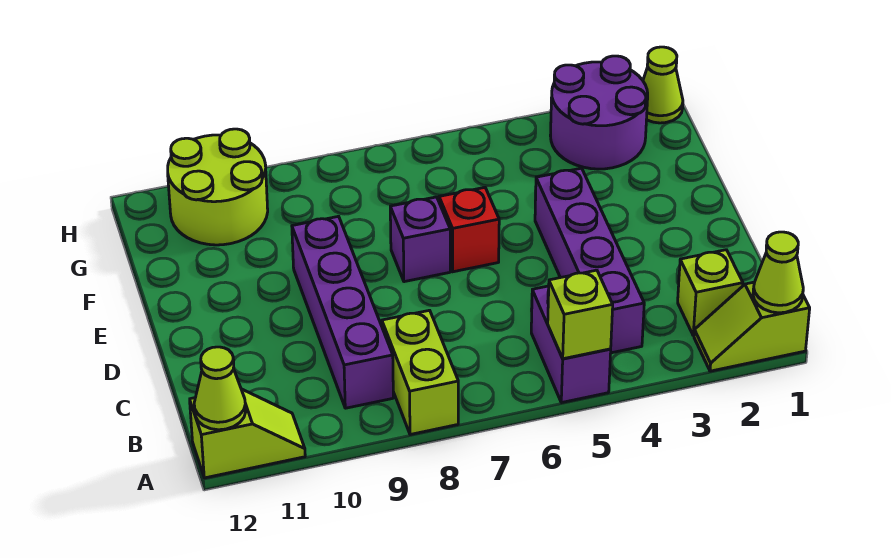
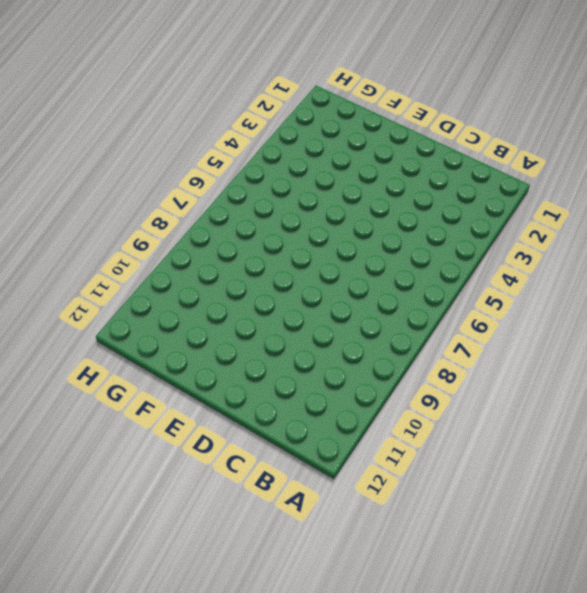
none -> lime slope A1:A2 level 1 top 1
none -> purple brick A5:B5 level 1
none -> lime brick A8:B8 level 1

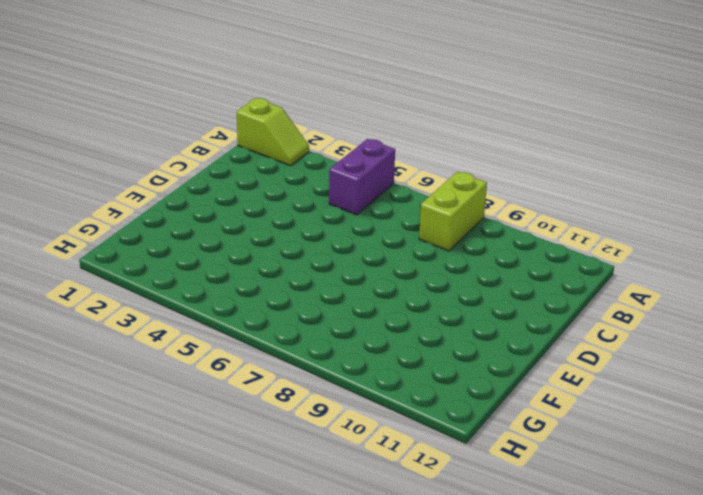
none -> lime slope A11:A12 level 1 top 12
none -> lime brick B2 level 1
none -> purple brick B4:E4 level 1

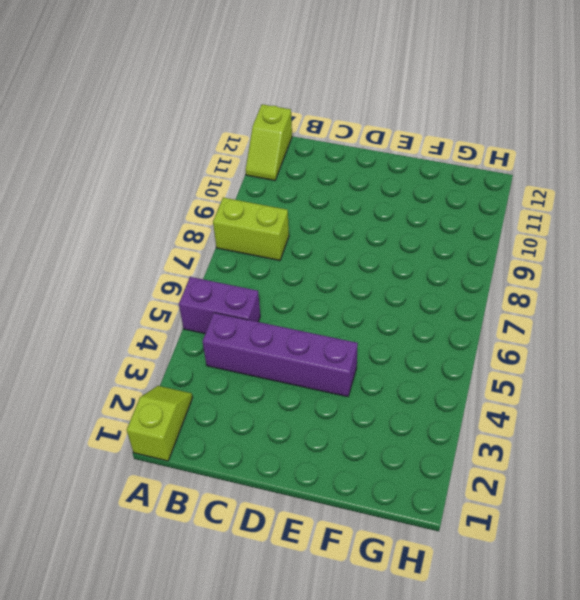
none -> lime brick B2 level 1
none -> purple brick B9:E9 level 1
none -> red brick E6 level 1

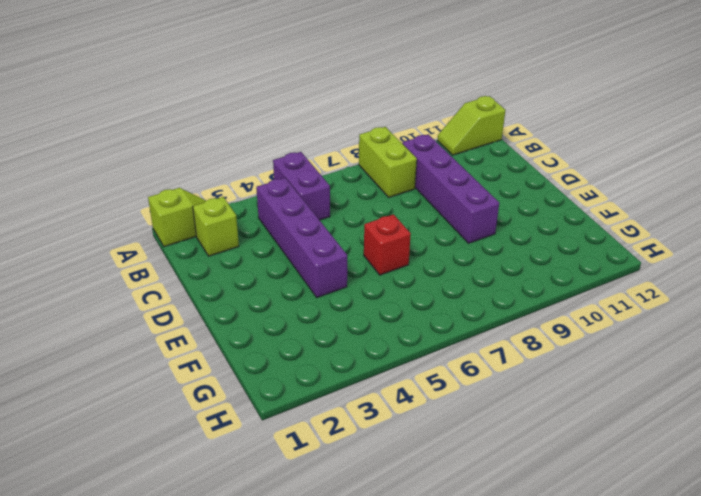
none -> purple brick E7 level 1
none -> purple round brick G2:H3 level 1
none -> lime round brick G10:H11 level 1

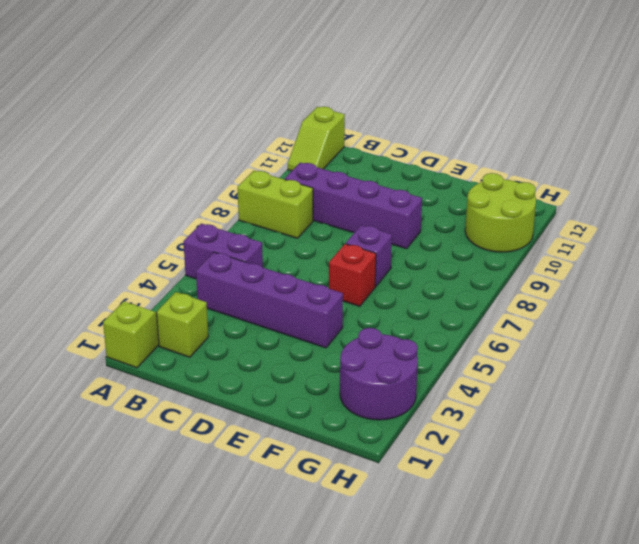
none -> lime cone H1 level 1
none -> lime cone A1 level 2
none -> lime brick A5 level 2

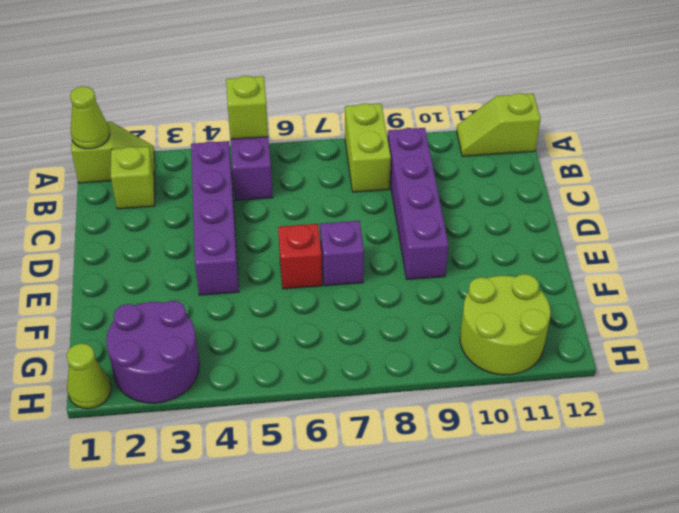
none -> lime cone A12 level 2

